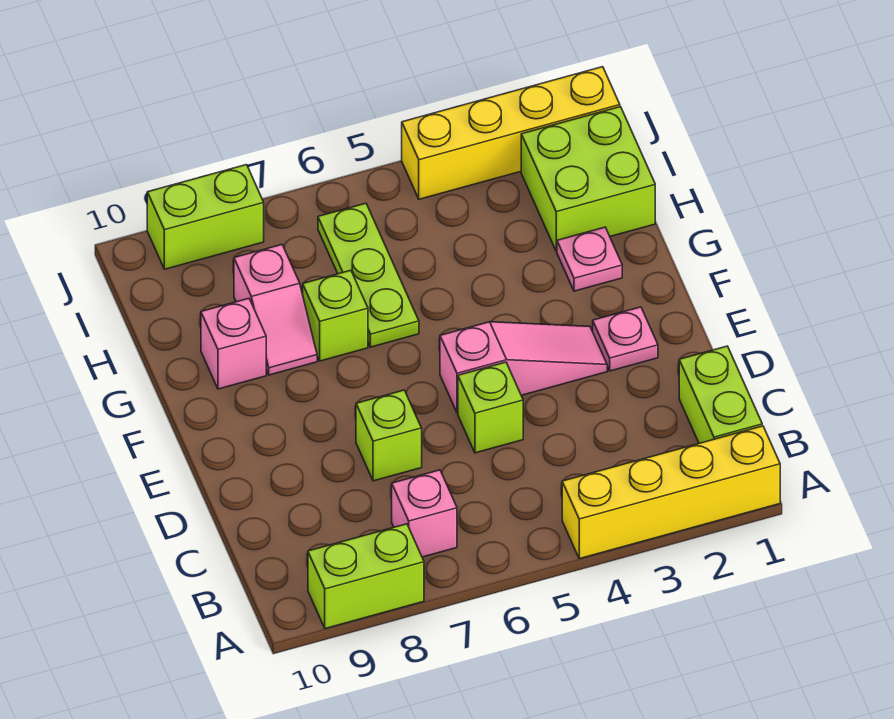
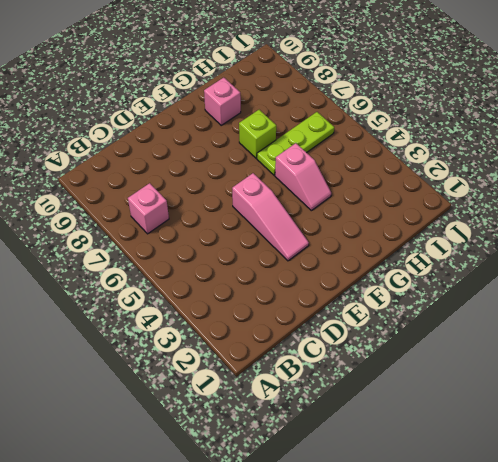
pink slope G4:G5 level 1 top 5 -> pink slope G8:H8 level 1 top H
none -> yellow brick A1:A4 level 1
none -> lime brick A8:A9 level 1
none -> lime brick B1:C1 level 1

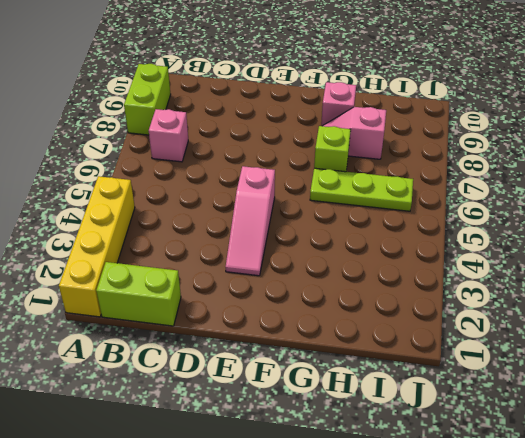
none -> lime brick D5 level 1
none -> lime brick D7 level 1
none -> pink plate E2 level 1

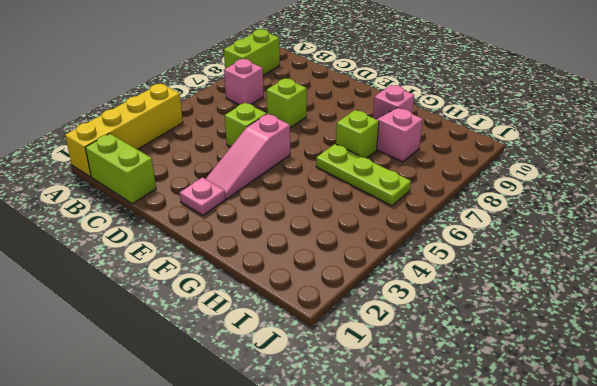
none -> pink plate G2 level 1
none -> lime brick H1:I2 level 1
none -> yellow brick J1:J4 level 1

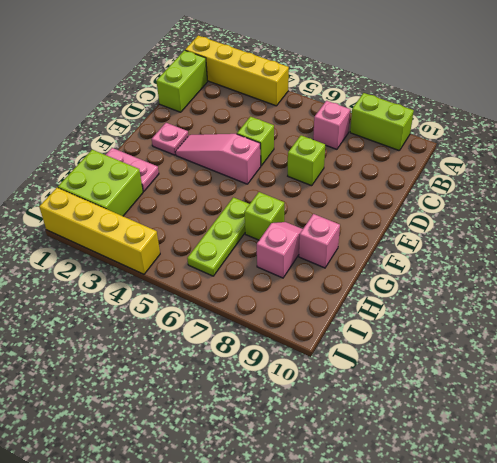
pink plate G1:G2 level 1 -> pink plate G2 level 1
none -> lime brick J8:J9 level 1

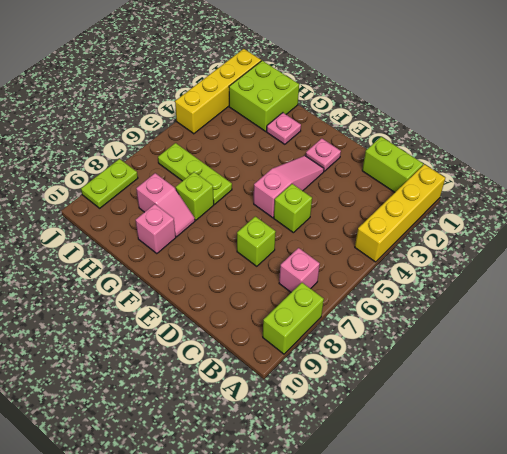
lime plate J8:J9 level 1 -> lime brick J8:J9 level 1

